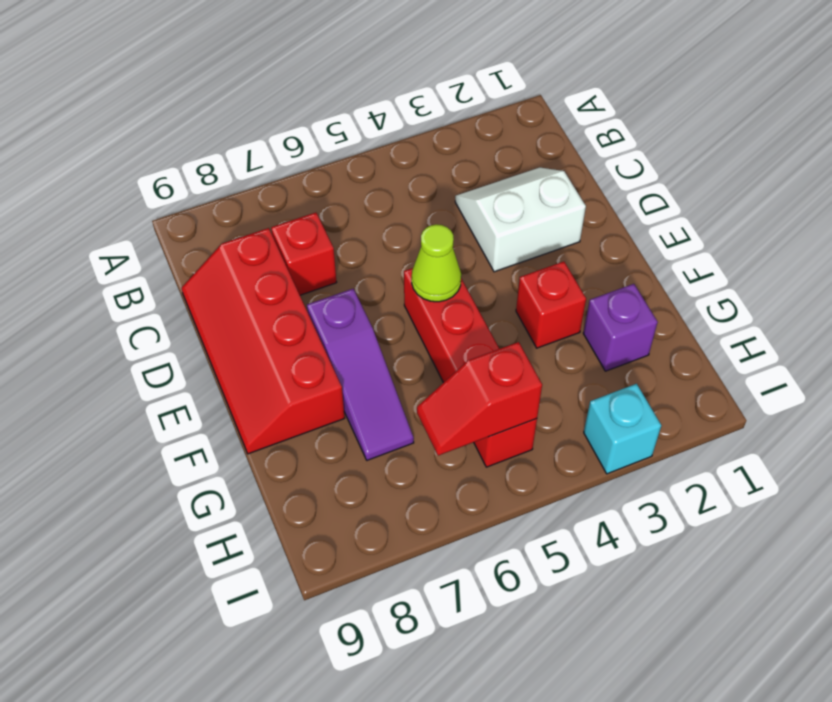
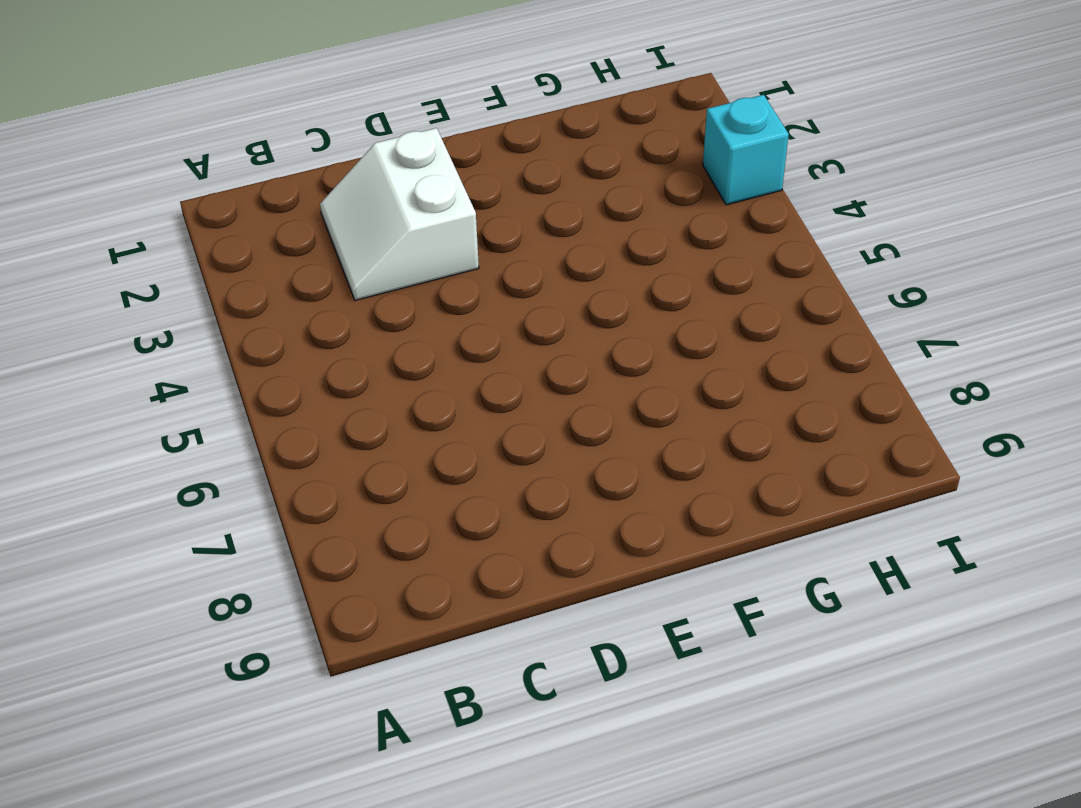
none -> red brick C7 level 1
none -> red slope C8:F9 level 1 top 8

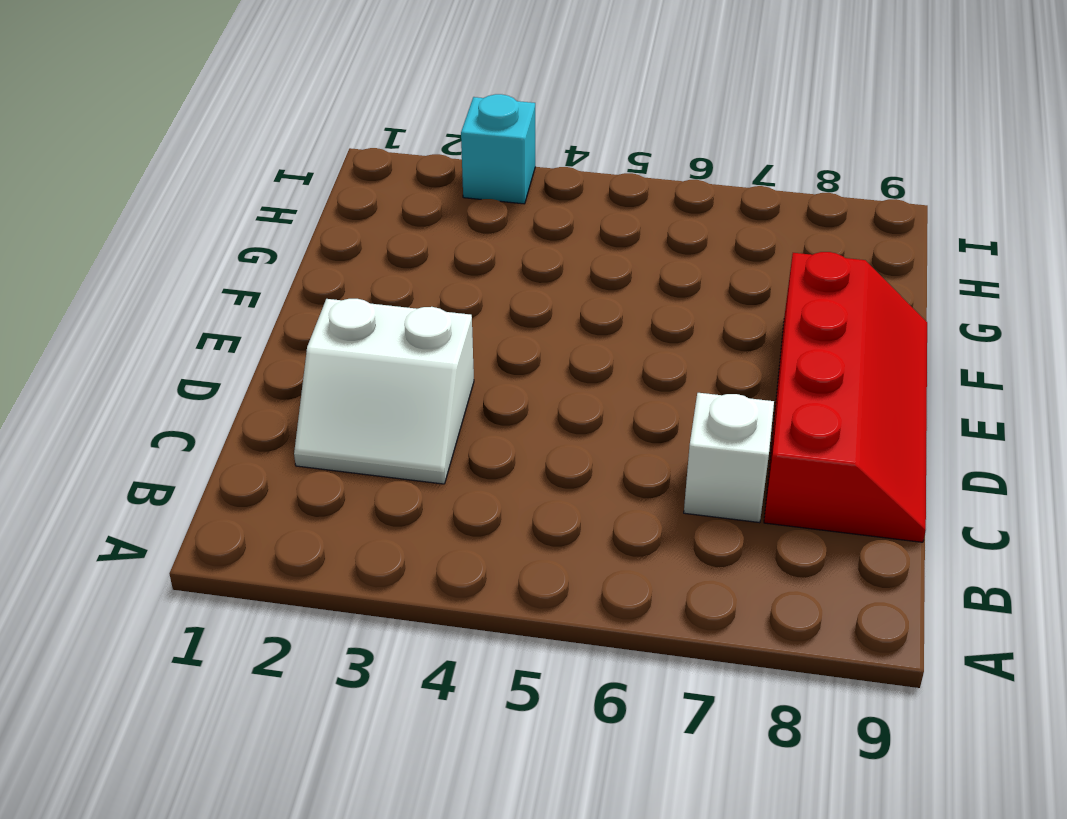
white brick C7 level 1 -> red brick C7 level 1
none -> red brick E5:H5 level 1
none -> purple slope E7:G7 level 1 top E

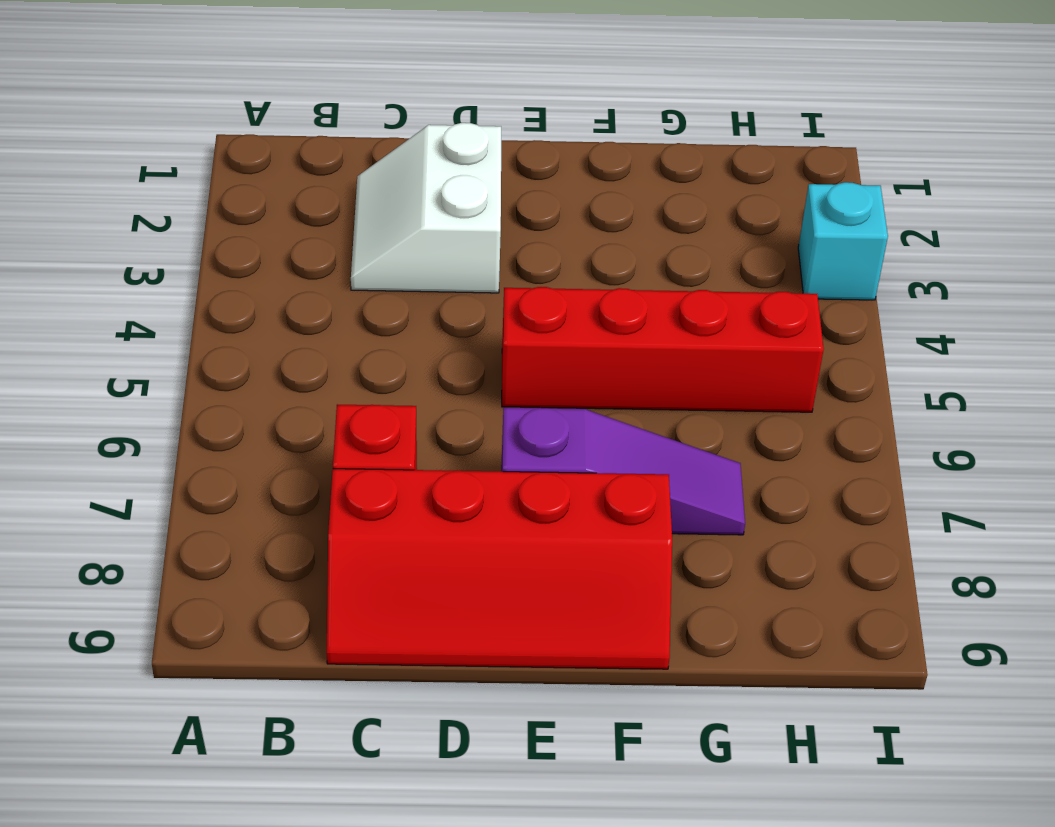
none -> red brick F3 level 1
none -> purple brick G2 level 1

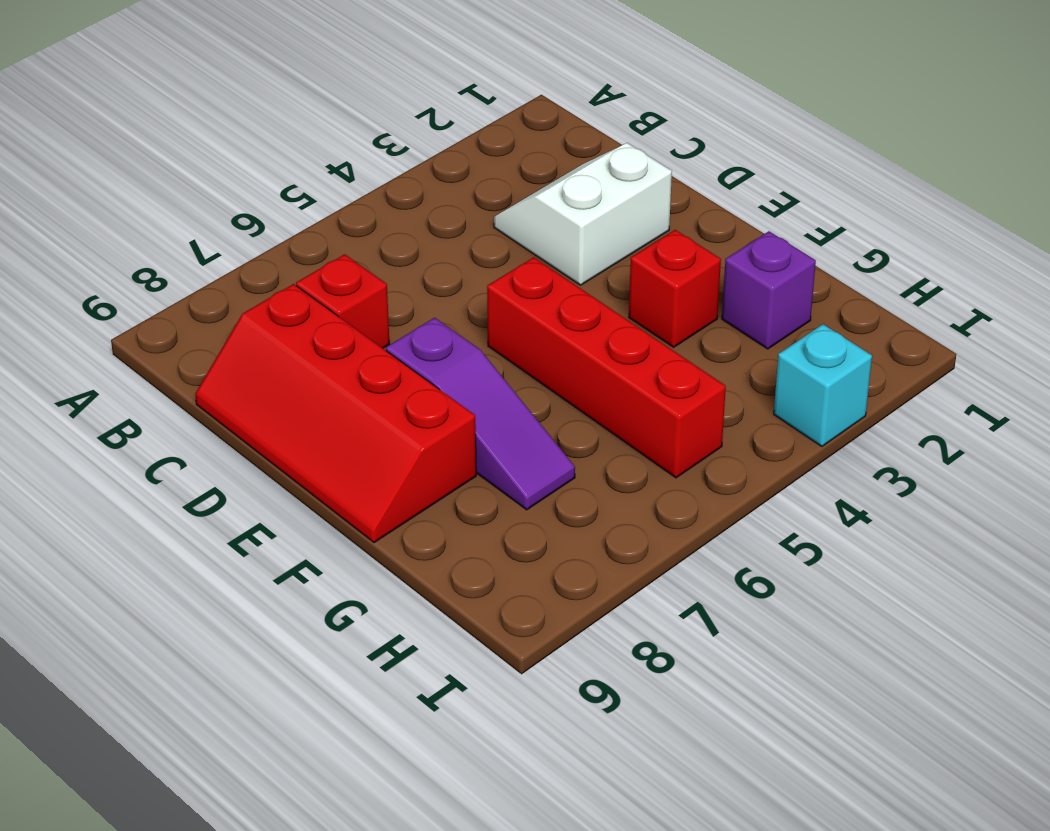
none -> lime cone E5 level 2
none -> red slope H5:H6 level 2 top 5

